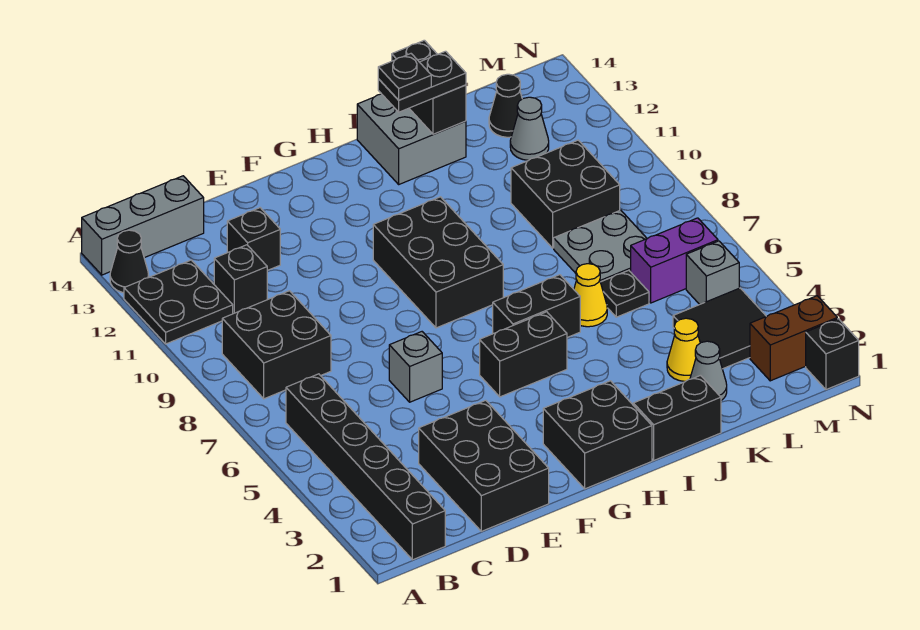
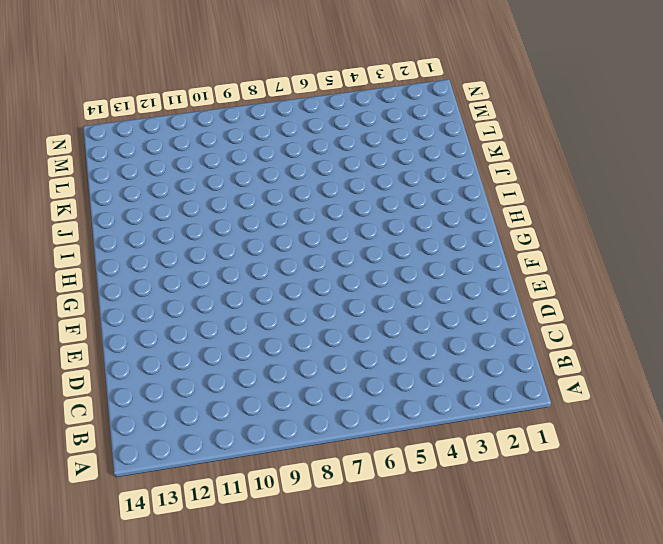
none -> black plate A11:B12 level 1
none -> black cone A13 level 1
none -> grey brick A14:C14 level 1
none -> black brick B1:B6 level 1

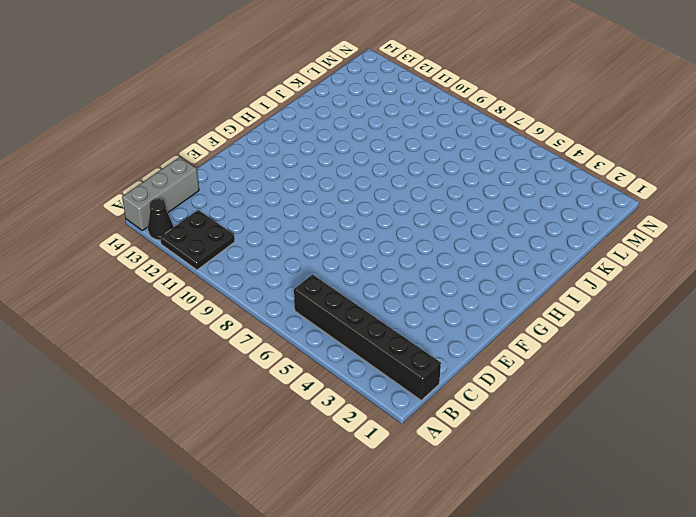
none -> black brick B8:C9 level 1
none -> black brick C11 level 1
none -> black brick D1:E3 level 1
none -> black brick D12 level 1

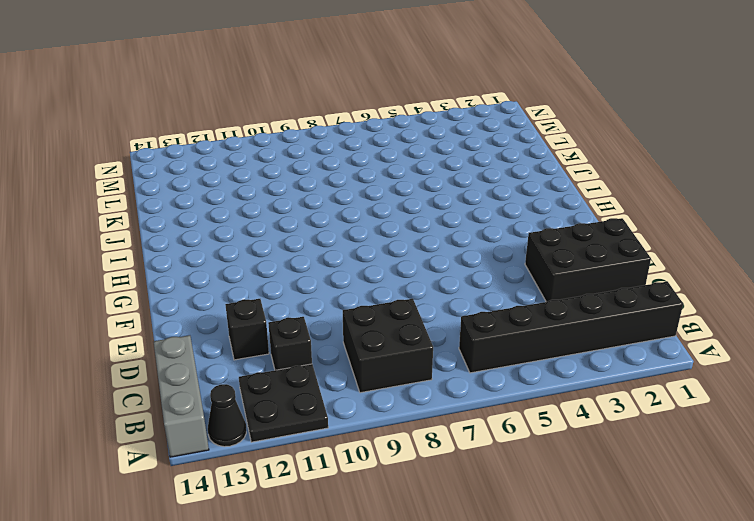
none -> grey brick E6 level 1
none -> black brick G1:H2 level 1
none -> black brick G5:H5 level 1
none -> black brick G8:H10 level 1

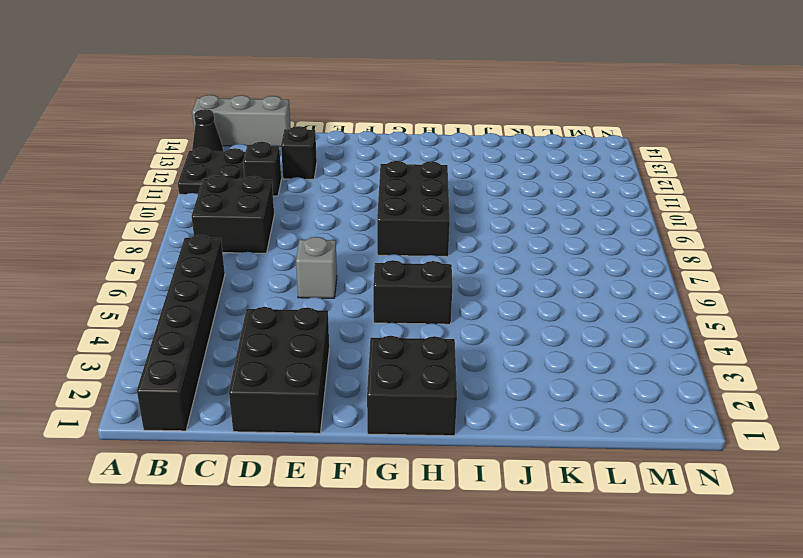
none -> black brick H6:I6 level 1
none -> black brick I1:J1 level 1
none -> grey brick I13:J14 level 1
none -> yellow cone J6 level 1

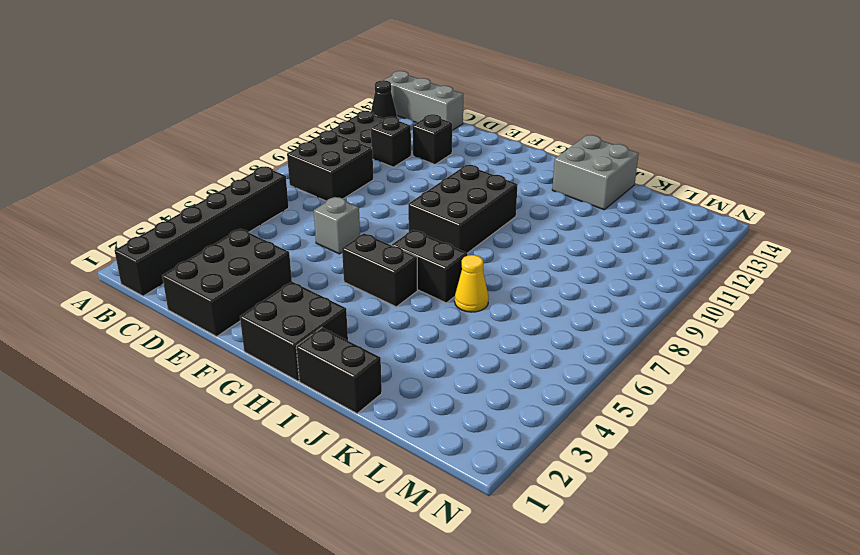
none -> grey cone K2 level 1
none -> yellow cone K3 level 1
none -> black plate K6 level 1
none -> grey plate K7:L8 level 1

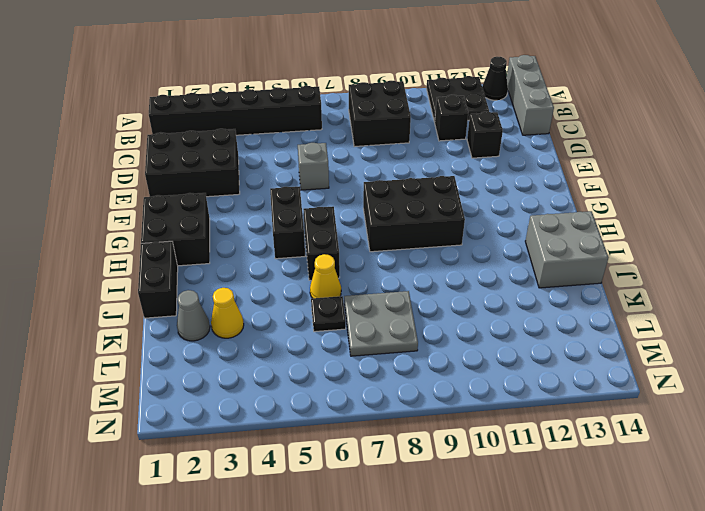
none -> black brick K9:L10 level 1
none -> black tile L3:M4 level 1
none -> purple brick L6:M6 level 1
none -> grey cone L12 level 1

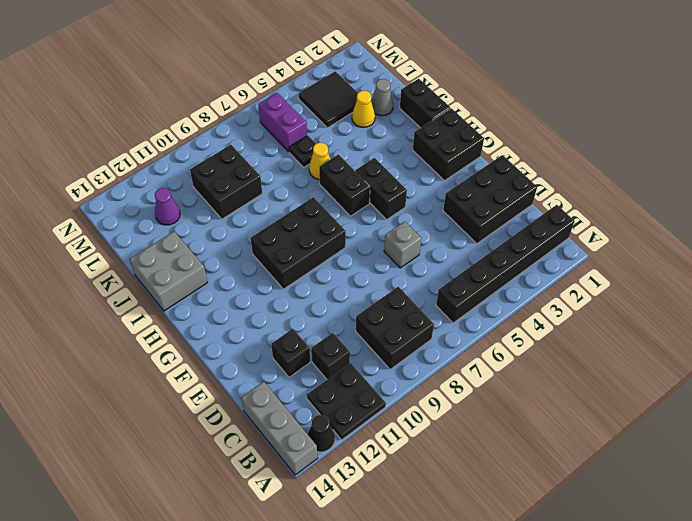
purple cone L12 level 1 -> grey cone L12 level 1
none -> grey plate K7:L8 level 1
none -> black cone L13 level 1
none -> brown brick M2:N2 level 1
none -> grey brick M5 level 1

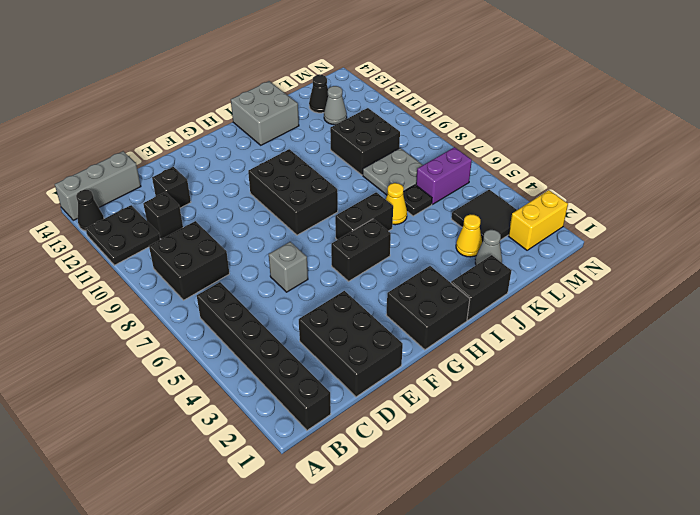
yellow brick M2:N2 level 1 -> brown brick M2:N2 level 1
none -> grey brick M5 level 1
none -> black brick N1 level 1
none -> black brick J13:J14 level 2
none -> black plate I13:J13 level 3

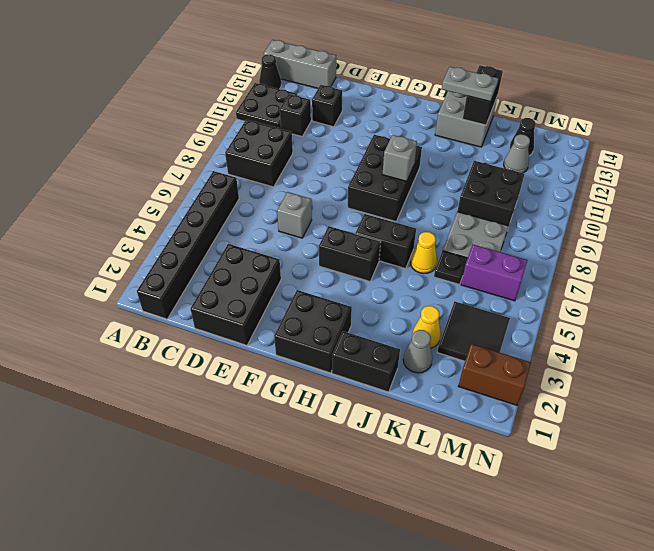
grey brick H9 level 2 -> grey brick M5 level 1
grey plate I13:J13 level 3 -> black plate I13:J13 level 3
none -> black brick N1 level 1
none -> black plate I13 level 4

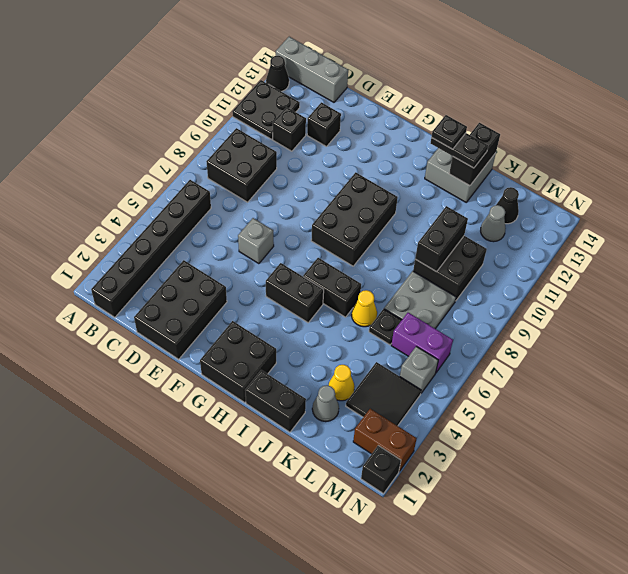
black brick K9:K10 level 2 -> none

